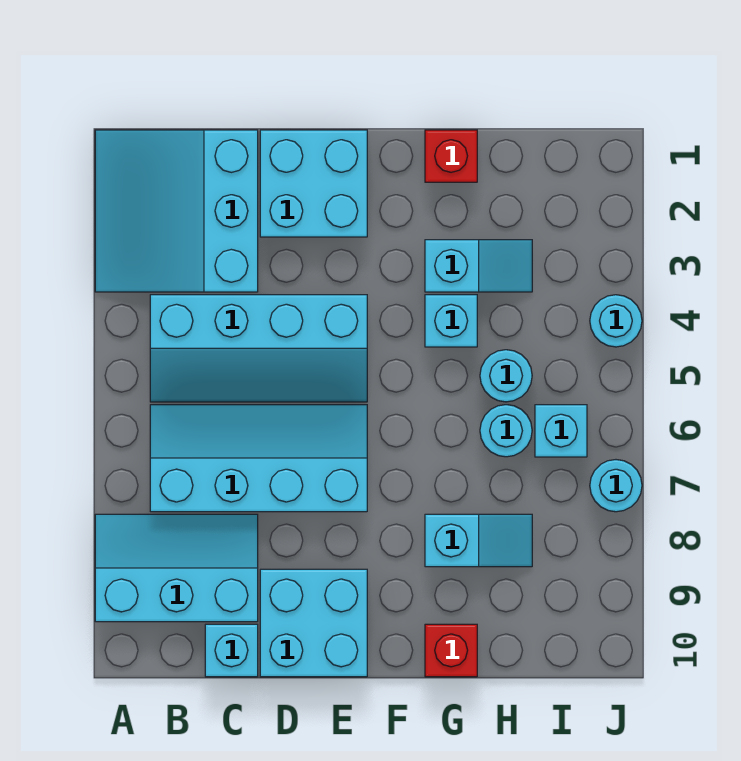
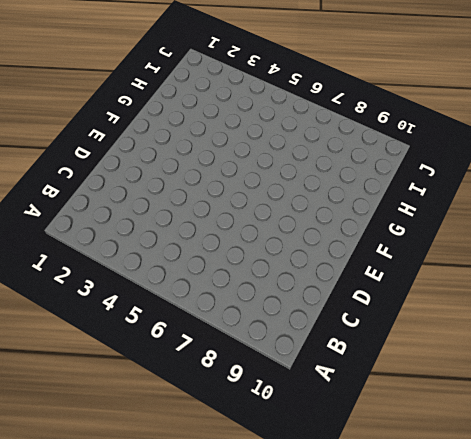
none -> cyan slope A1:C3 level 1 top C
none -> cyan slope A8:C9 level 1 top 9
none -> cyan slope B4:E5 level 1 top 4

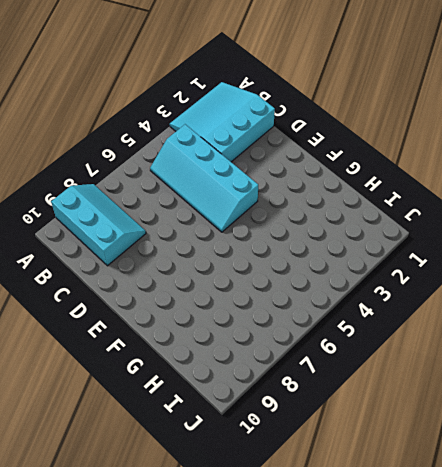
none -> cyan slope B6:E7 level 1 top 7
none -> cyan brick C10 level 1
none -> cyan brick D1:E2 level 1

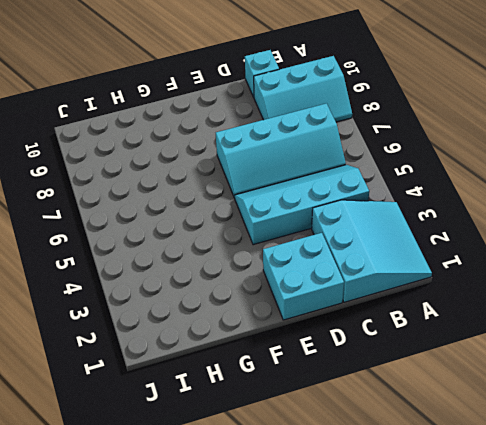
none -> cyan brick D9:E10 level 1
none -> red brick G1 level 1
none -> cyan slope G3:H3 level 1 top G

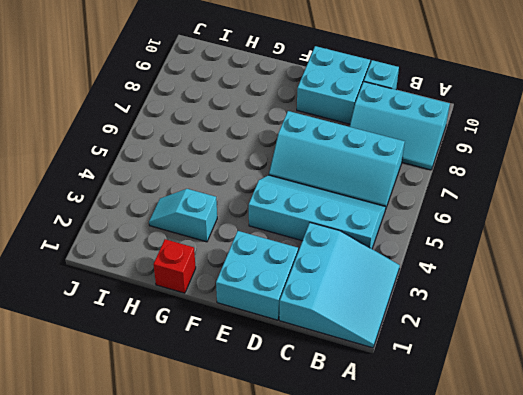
none -> cyan brick G4 level 1
none -> cyan slope G8:H8 level 1 top G
none -> red brick G10 level 1

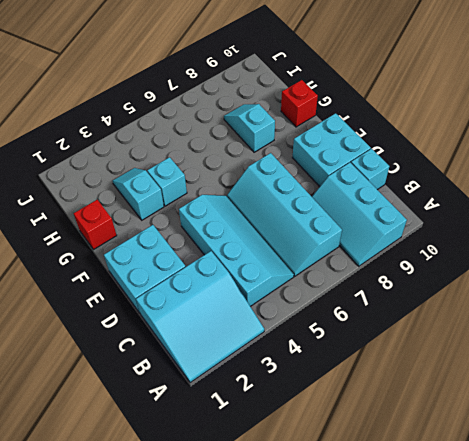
none -> cyan round brick H5 level 1
none -> cyan round brick H6 level 1
none -> cyan brick I6 level 1

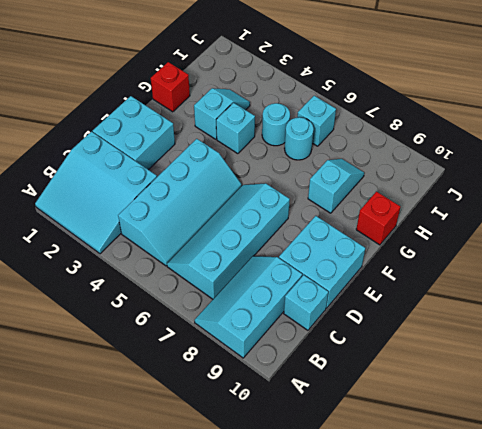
none -> cyan round brick J4 level 1
none -> cyan round brick J7 level 1

